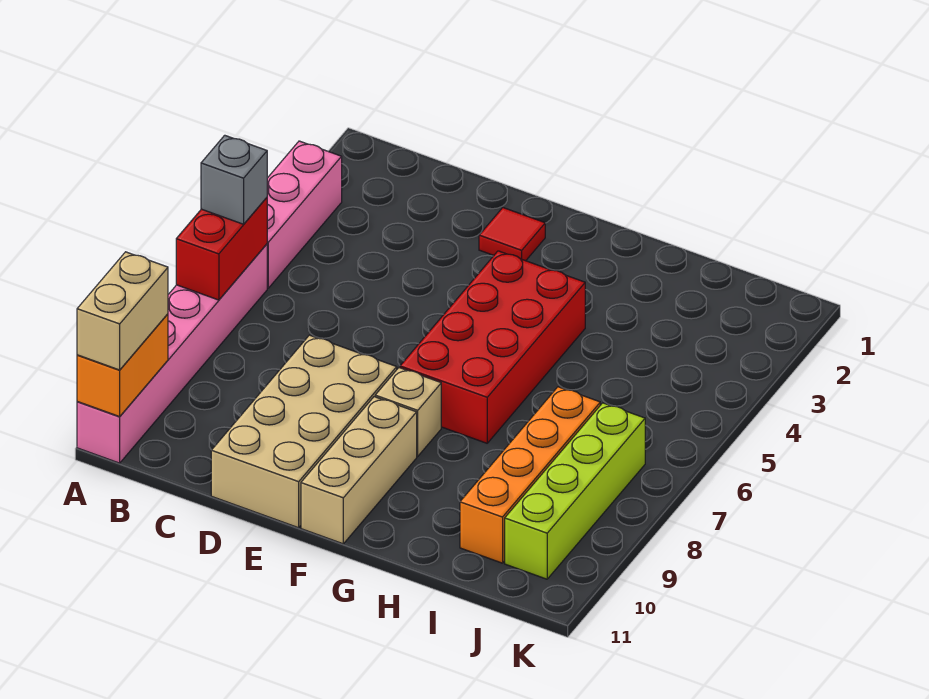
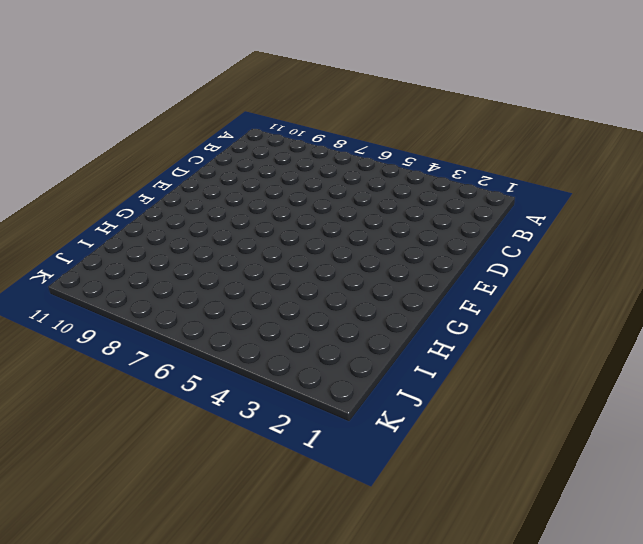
none -> pink brick A3:A5 level 1
none -> pink brick A6:A11 level 1
none -> tan brick D8:E11 level 1

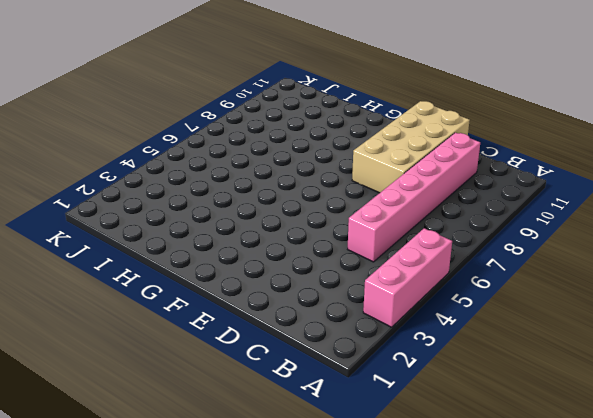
pink brick C5:C10 level 1 -> pink brick A6:A11 level 1
none -> red tile E2 level 1
none -> red brick F4:G7 level 1
none -> tan brick F8 level 1

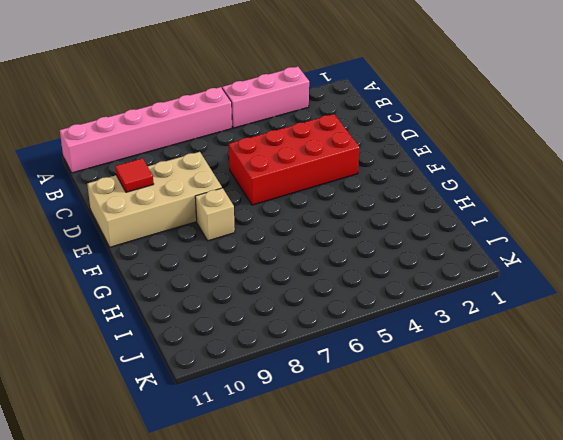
red brick D3:E6 level 1 -> red brick F4:G7 level 1
red tile D10 level 2 -> red tile E2 level 1
none -> tan brick F9:F11 level 1
none -> orange brick I7:I10 level 1
none -> lime brick J7:J10 level 1

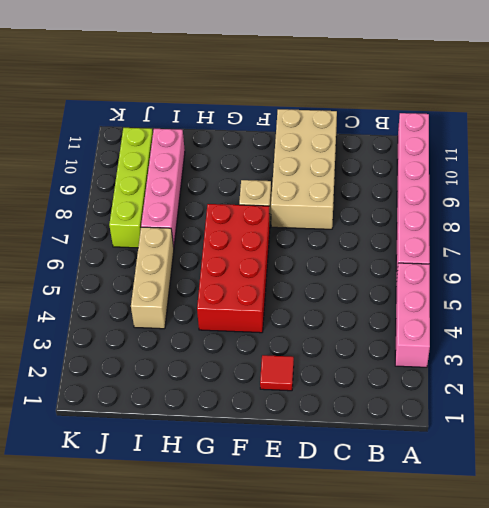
tan brick I4:I6 level 1 -> tan brick F9:F11 level 1
pink brick I7:I10 level 1 -> orange brick I7:I10 level 1
none -> red brick A6:A7 level 2
none -> orange brick A10:A11 level 2
none -> grey brick A6 level 3

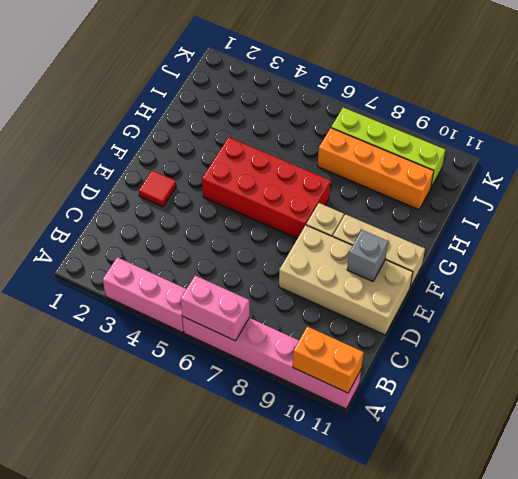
pink brick A6:A7 level 2 -> red brick A6:A7 level 2
grey brick E10 level 2 -> grey brick A6 level 3
none -> tan brick A10:A11 level 3

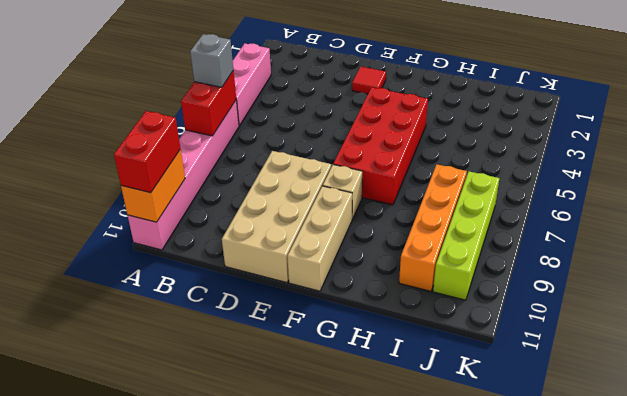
red brick A10:A11 level 3 -> tan brick A10:A11 level 3

